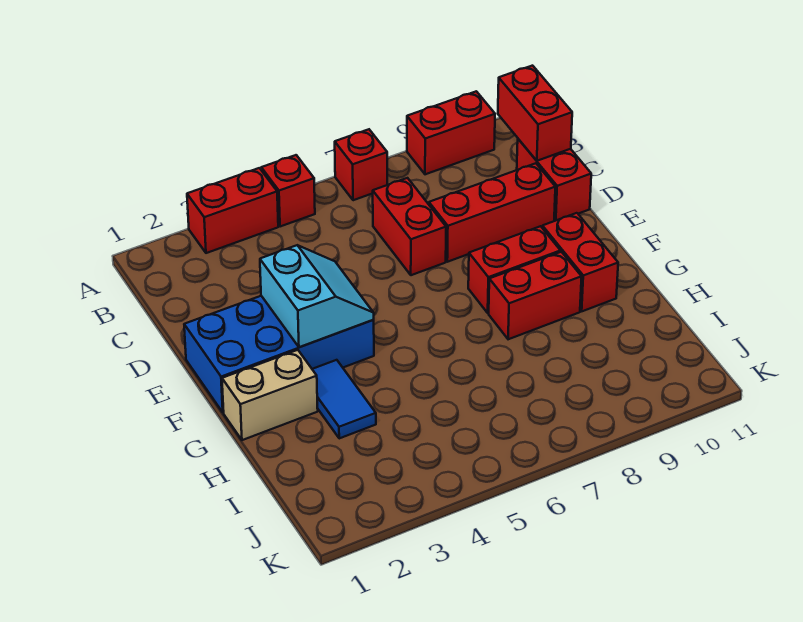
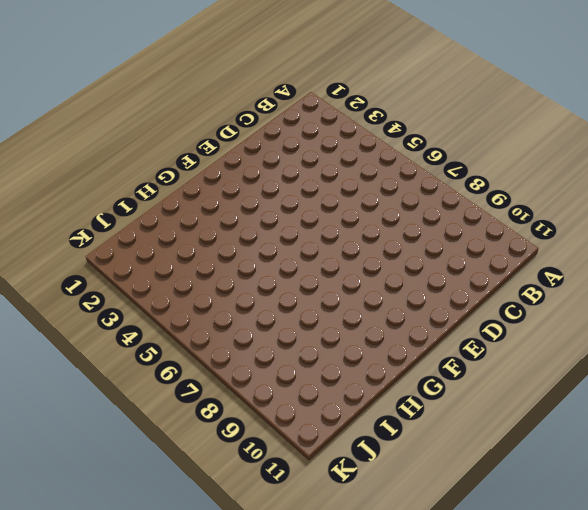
none -> red brick A3:A4 level 1
none -> red brick A5 level 1
none -> red brick A7 level 1

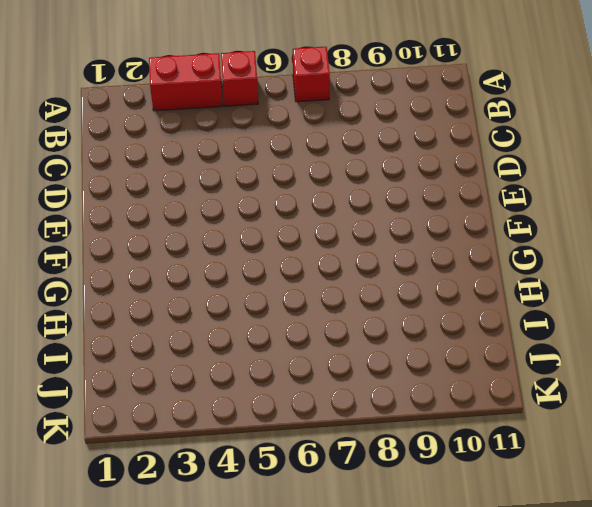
none -> red brick A9:A10 level 1
none -> red brick C7:D7 level 1
none -> red brick C11:D11 level 1

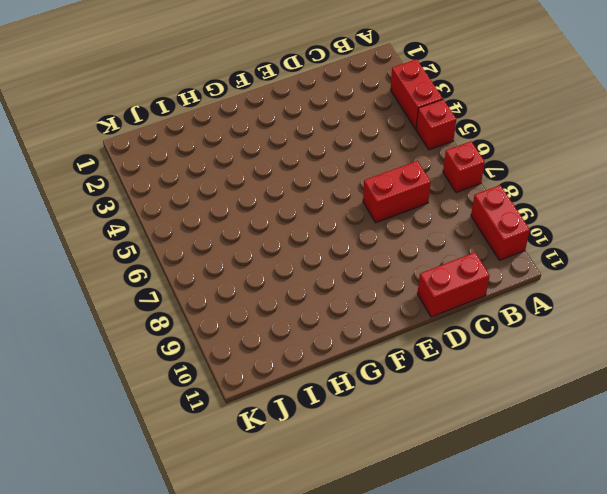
none -> red brick D8:D10 level 1
none -> blue brick E1:F4 level 1
none -> red brick F8:F9 level 1

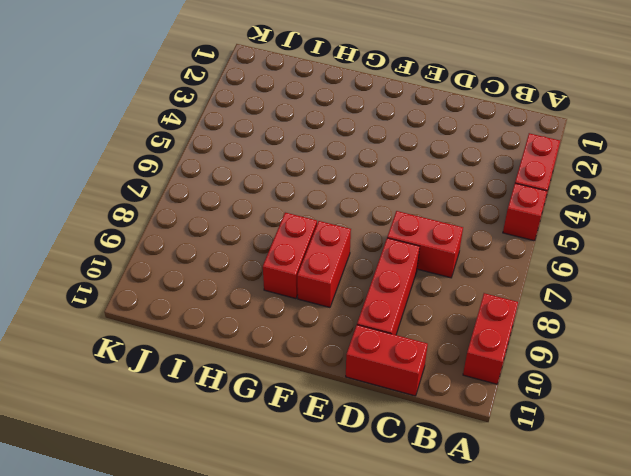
none -> red brick A7 level 1
none -> blue brick E1:F4 level 1
none -> red brick F10:G10 level 1

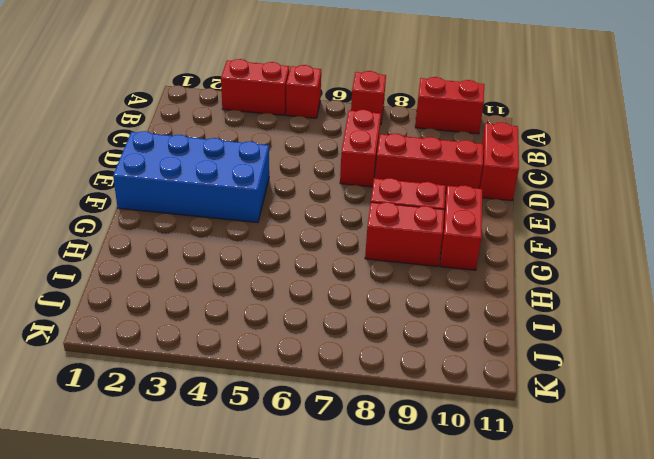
none -> tan brick G1:G2 level 1
none -> blue tile G3:H3 level 1
none -> red brick B11:C11 level 2

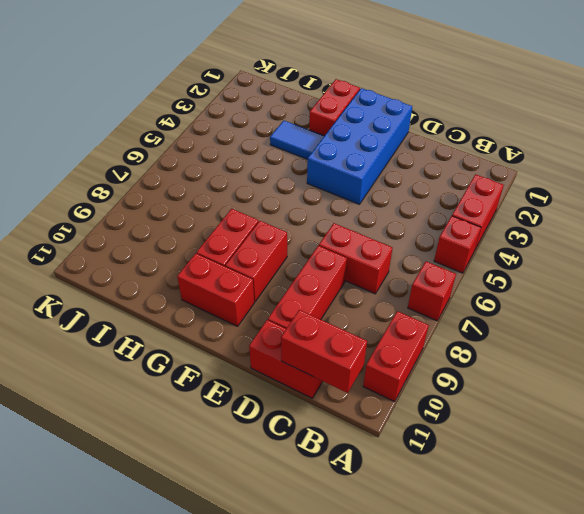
red brick G1:G2 level 1 -> tan brick G1:G2 level 1
none -> cyan slope E3:F4 level 2 top 3

